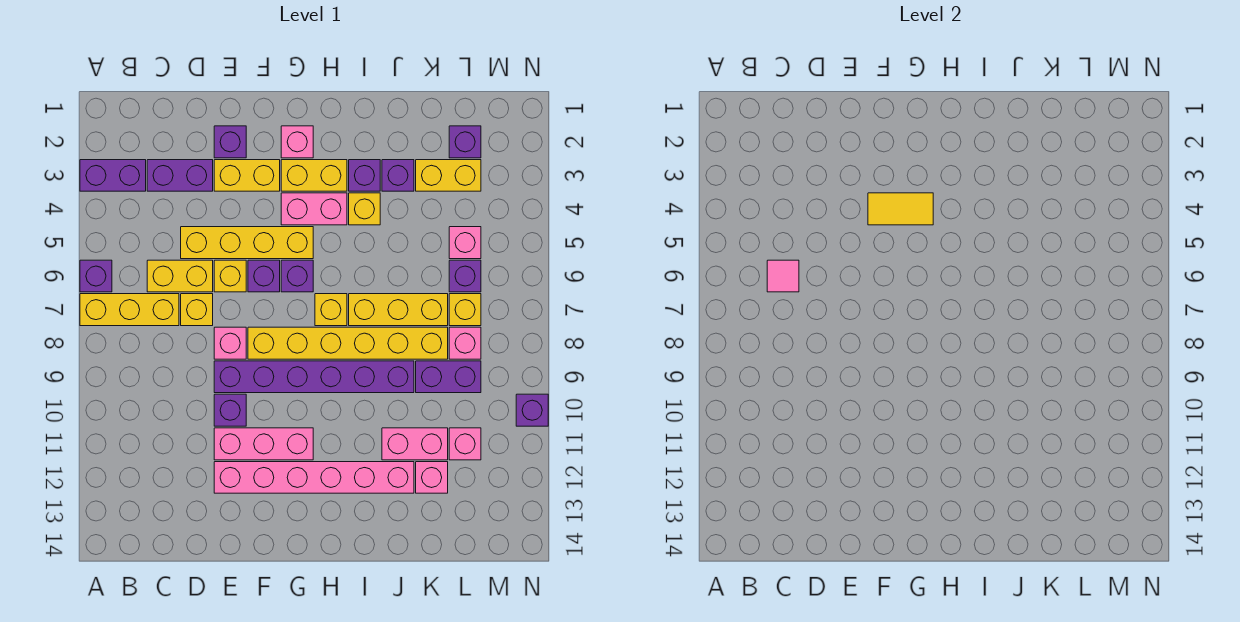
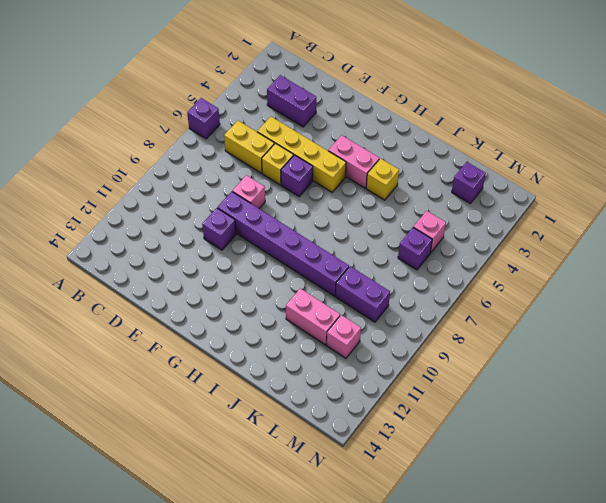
none -> purple brick A3:B3 level 1
none -> yellow brick A7:C7 level 1
none -> yellow brick D7 level 1
none -> purple brick E2 level 1

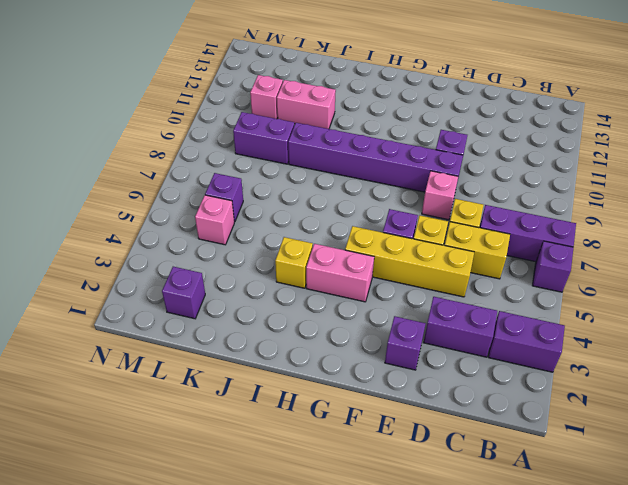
purple brick A7:C7 level 1 -> yellow brick A7:C7 level 1
none -> yellow brick E3:F3 level 1
none -> pink brick E11:G11 level 1
none -> pink brick E12:J12 level 1
none -> yellow brick F8:K8 level 1

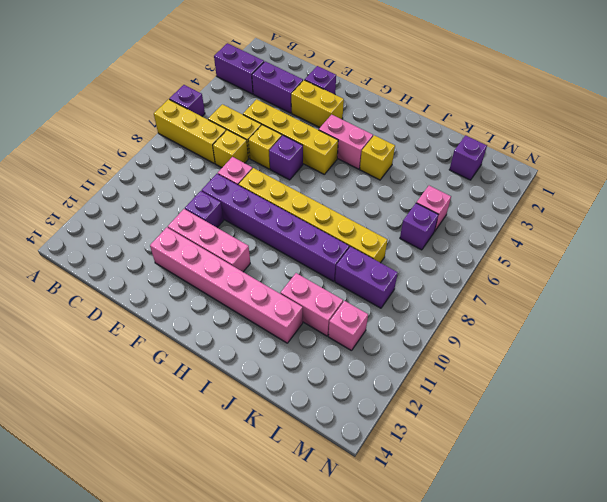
none -> pink brick G2 level 1
none -> yellow brick G3:H3 level 1
none -> purple brick G6 level 1
none -> yellow brick H7 level 1

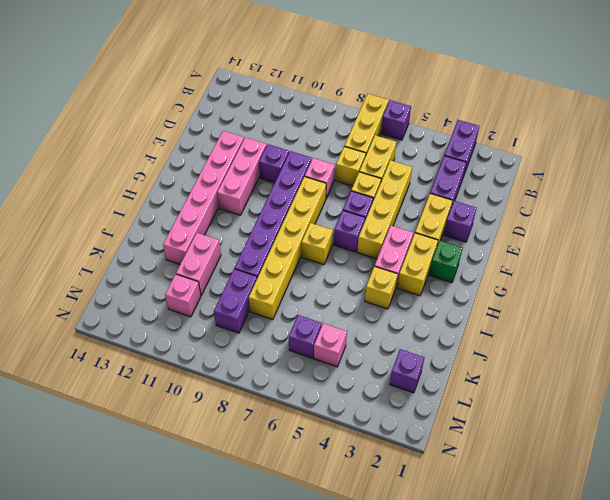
green brick G2 level 1 -> pink brick G2 level 1
none -> purple brick I3 level 1
none -> yellow brick I7:K7 level 1
none -> purple brick J3 level 1
none -> yellow brick K3:L3 level 1

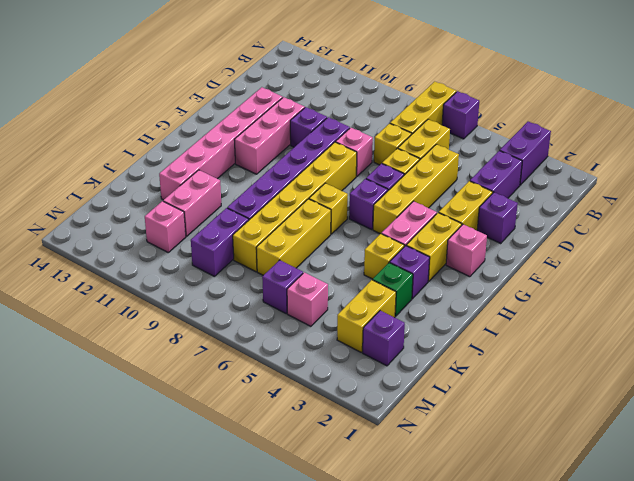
green brick J3 level 1 -> purple brick J3 level 1
none -> pink brick K12 level 1
none -> yellow brick L7 level 1
none -> pink brick L8 level 1
none -> purple brick N10 level 1

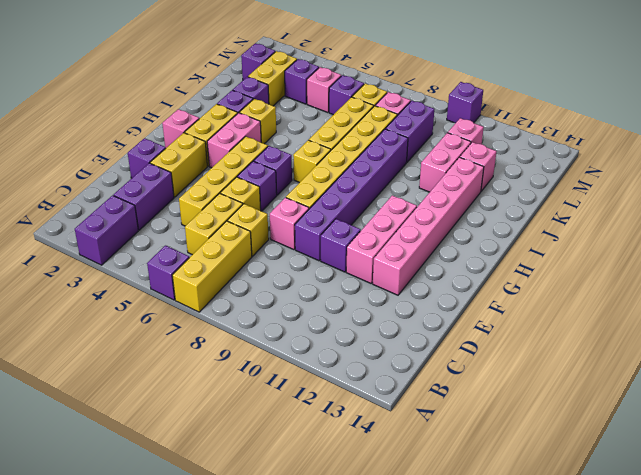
purple brick L4 level 1 -> none
none -> pink tile C6 level 2
none -> yellow tile F4:G4 level 2

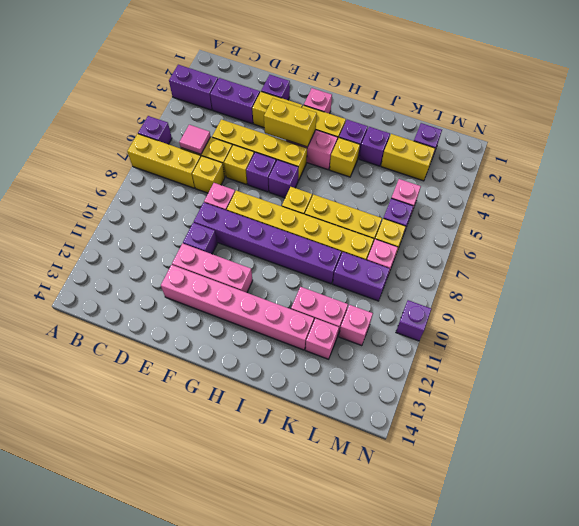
yellow brick F4:G4 level 2 -> yellow tile F4:G4 level 2

